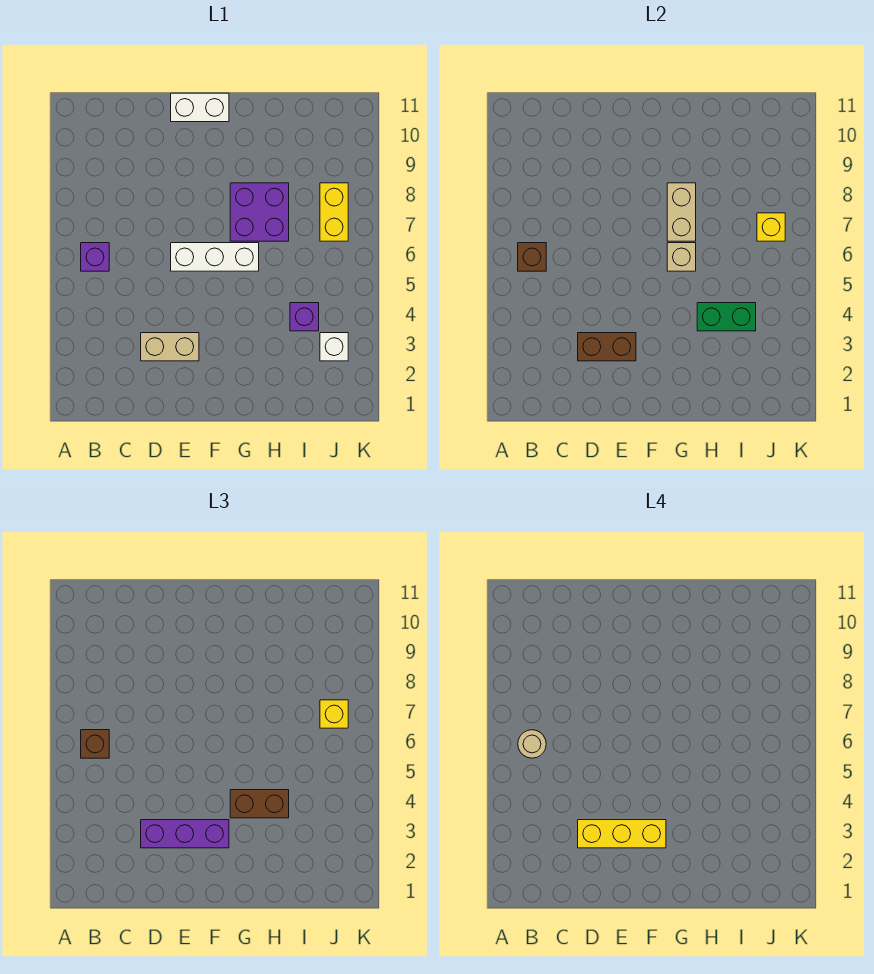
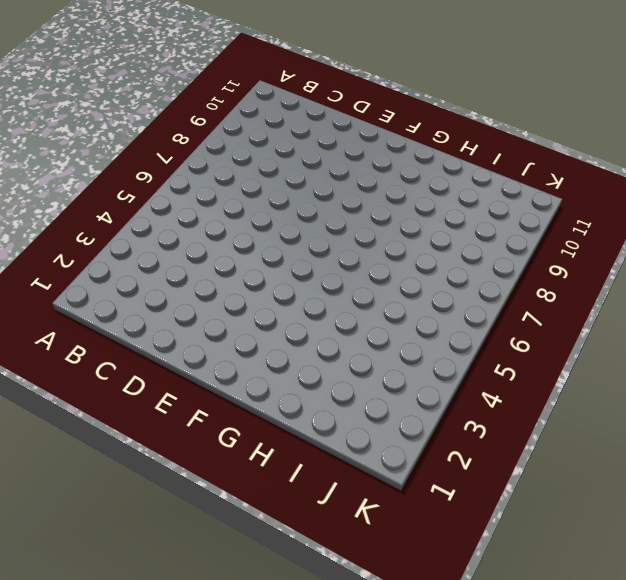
none -> purple brick B6 level 1
none -> tan brick D3:E3 level 1
none -> white brick E6:G6 level 1

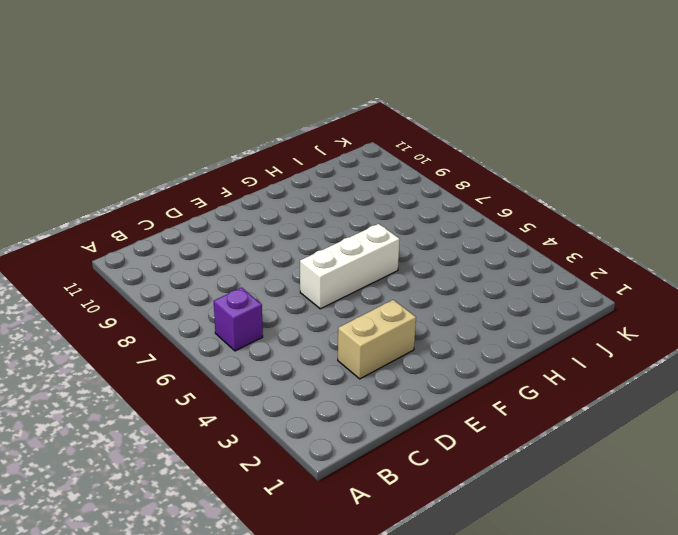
none -> white brick E11:F11 level 1
none -> purple brick G7:H8 level 1
none -> purple brick I4 level 1

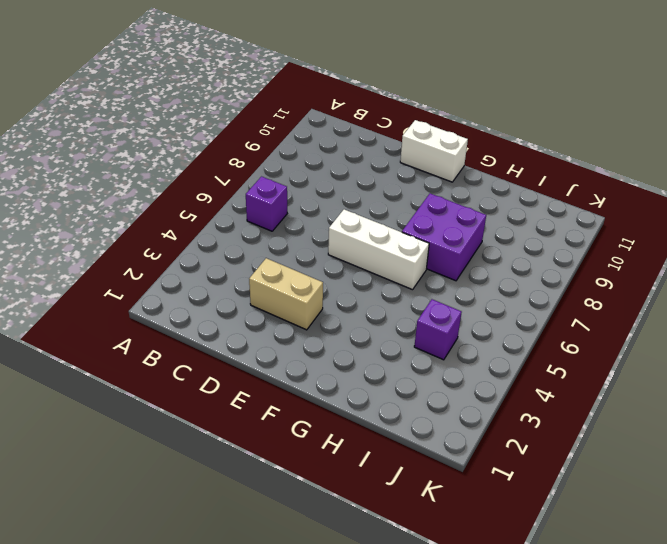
none -> white brick J3 level 1
none -> yellow brick J7:J8 level 1
none -> brown brick B6 level 2

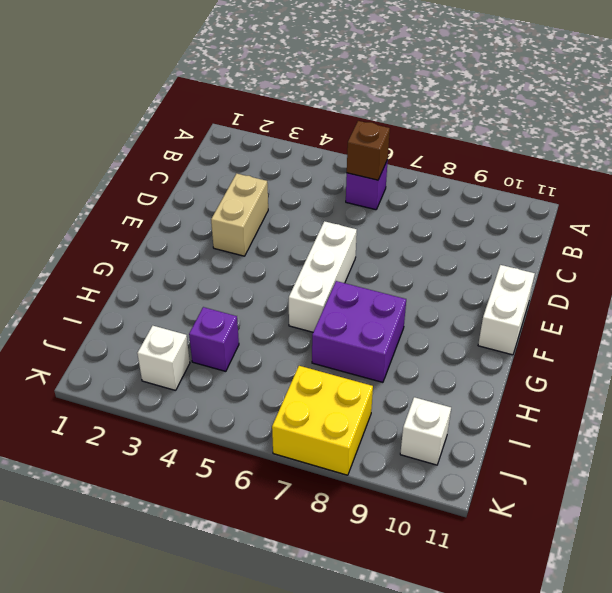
yellow brick J7:K8 level 1 -> yellow brick J7:J8 level 1
white brick J10 level 1 -> none
none -> brown brick D3:E3 level 2
none -> tan brick G6 level 2
none -> tan brick G7:G8 level 2

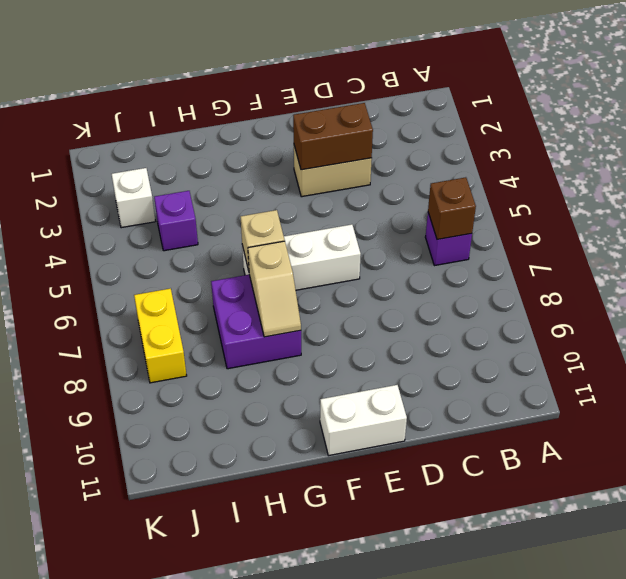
tan slope G7:G8 level 2 top 7 -> tan brick G7:G8 level 2
none -> green brick H4:I4 level 2
none -> yellow brick J7 level 2
none -> brown brick B6 level 3

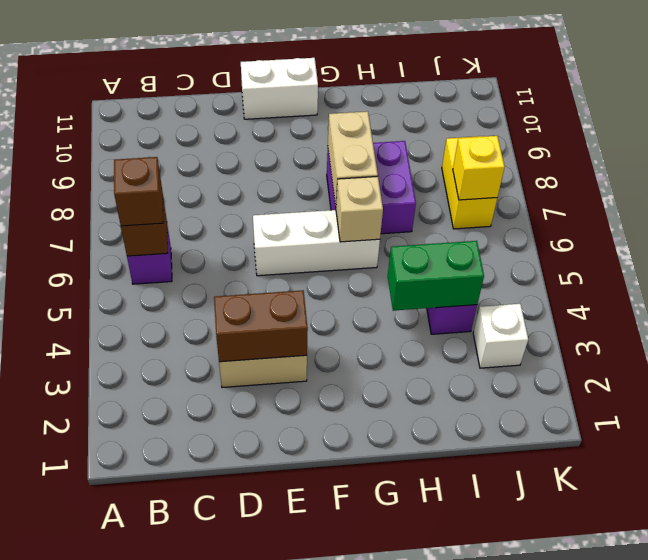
none -> purple brick D3:F3 level 3
none -> brown brick G4:H4 level 3
none -> yellow brick J7 level 3

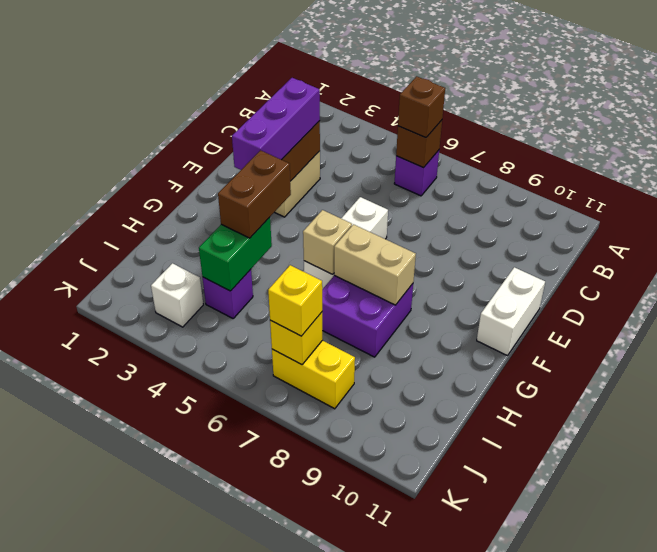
none -> tan round brick B6 level 4
none -> yellow brick D3:F3 level 4

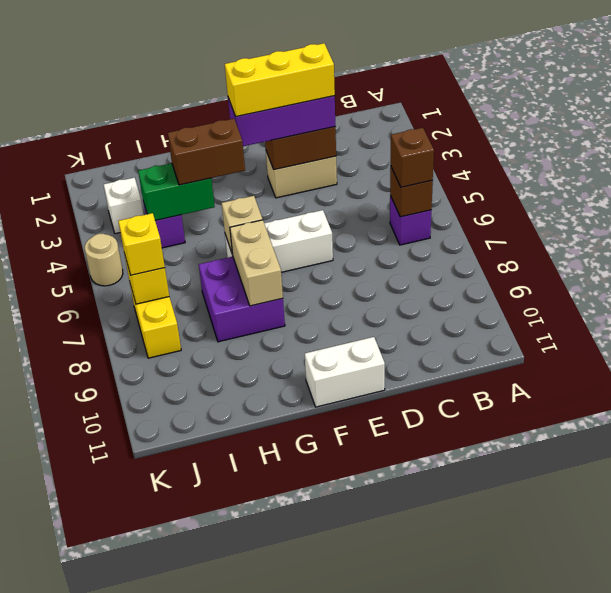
tan round brick K5 level 1 -> tan round brick B6 level 4

